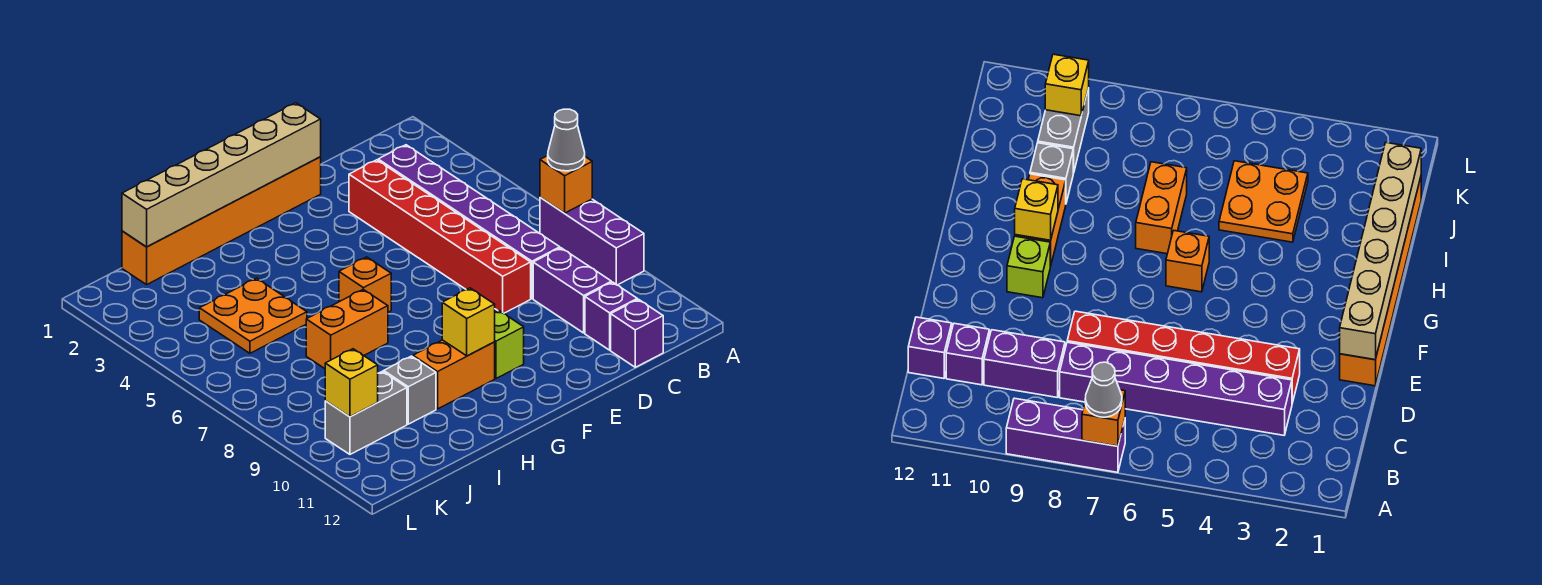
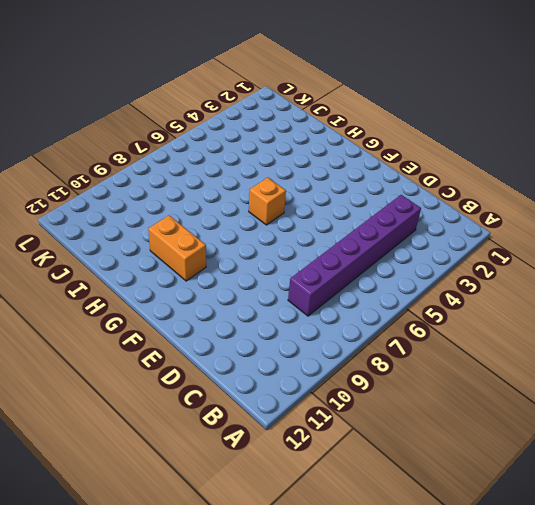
none -> purple brick A7:A9 level 1
none -> purple brick C9:C10 level 1
none -> purple brick C11 level 1

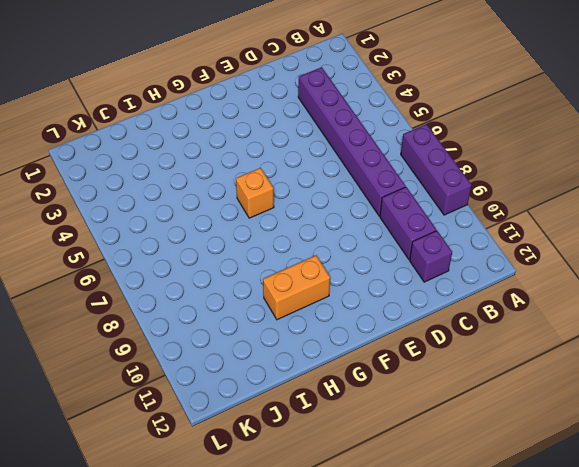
none -> purple brick C12 level 1
none -> red brick D3:D8 level 1
none -> orange brick E1:J1 level 1

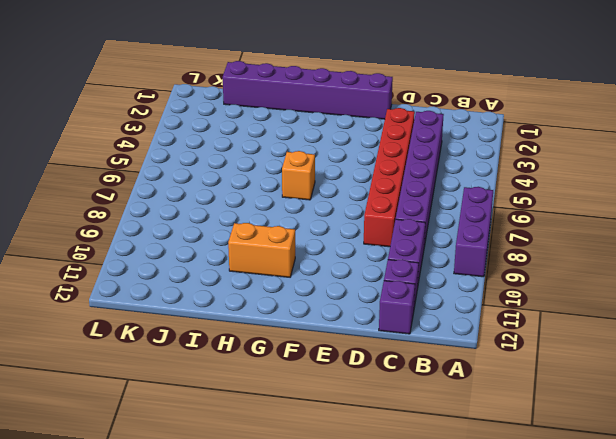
purple brick E1:J1 level 1 -> orange brick E1:J1 level 1
none -> lime brick F10 level 1
none -> orange brick H7:I7 level 1
none -> orange plate I4:J5 level 1

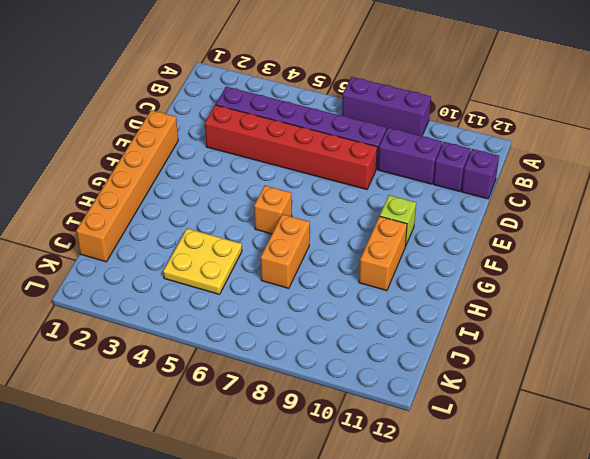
yellow plate I4:J5 level 1 -> orange plate I4:J5 level 1
none -> grey brick I10 level 1
none -> grey brick J10:K10 level 1
none -> orange brick A7 level 2

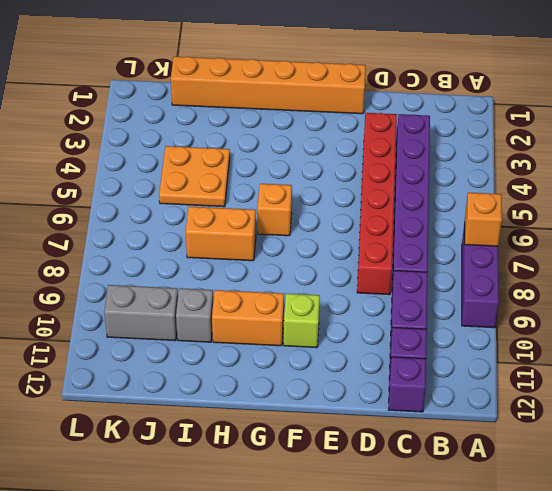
none -> tan brick E1:J1 level 2
none -> yellow brick G10 level 2
none -> yellow brick K10 level 2

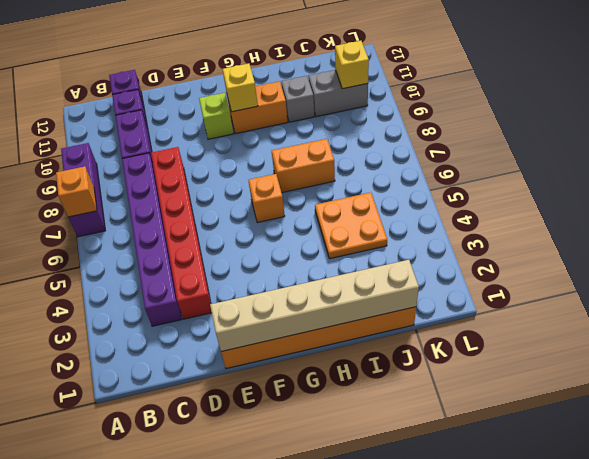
none -> grey cone A7 level 3

